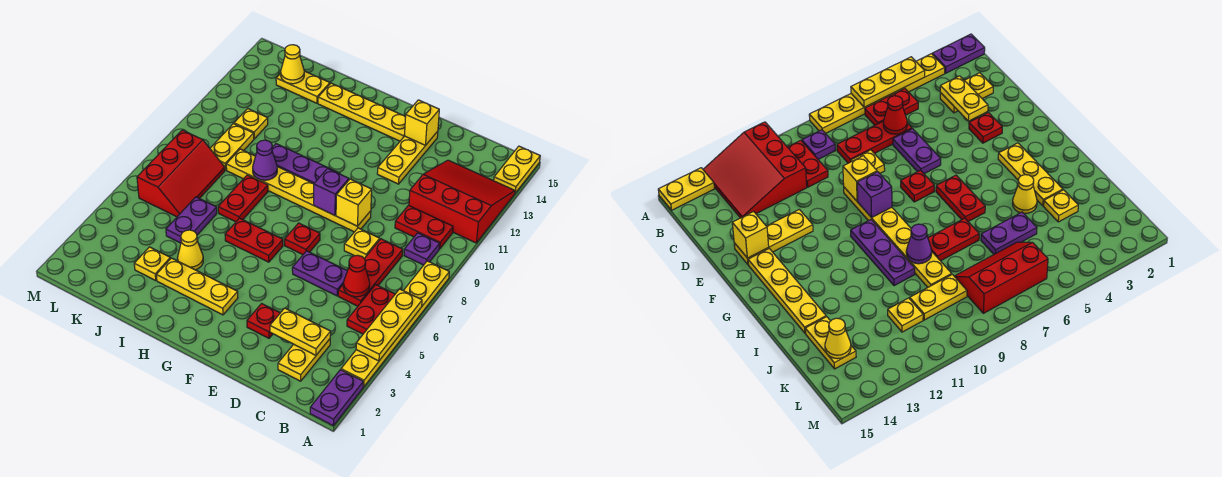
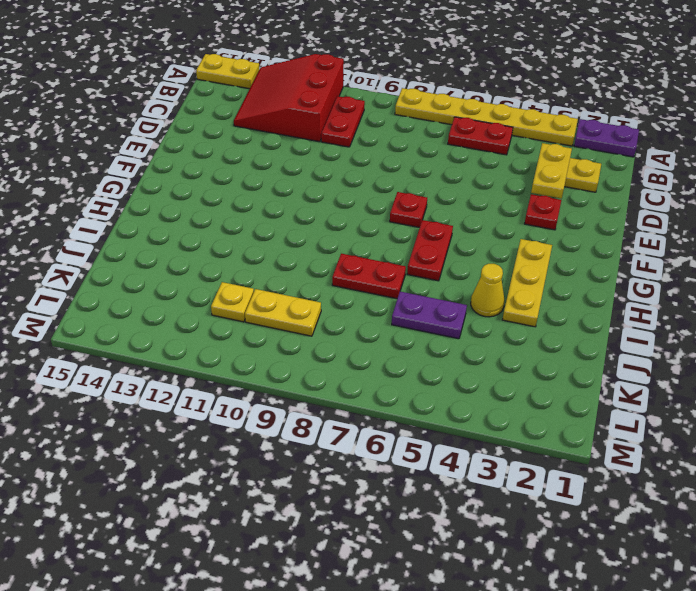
none -> purple plate B9 level 1
none -> red plate C6:C8 level 1
none -> purple plate D6:E6 level 1
none -> yellow plate D8 level 1

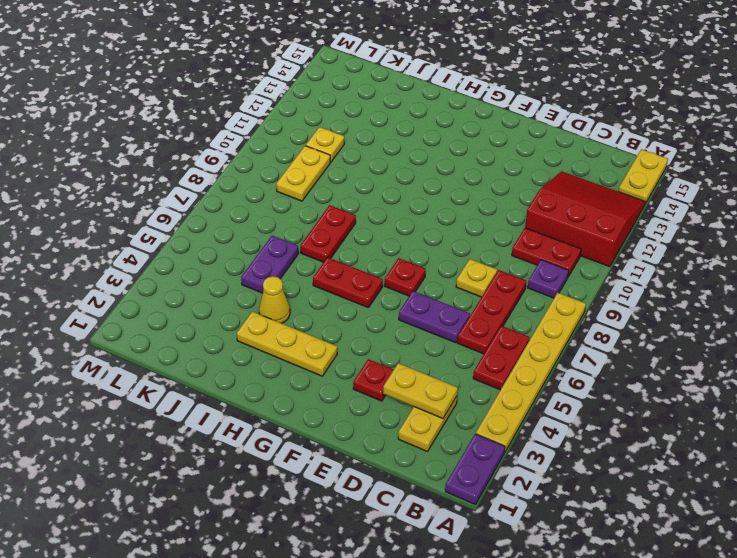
none -> yellow plate E9:J9 level 1
none -> yellow plate E12:E14 level 1
none -> yellow plate F14:I14 level 1
none -> purple plate G10:I10 level 1

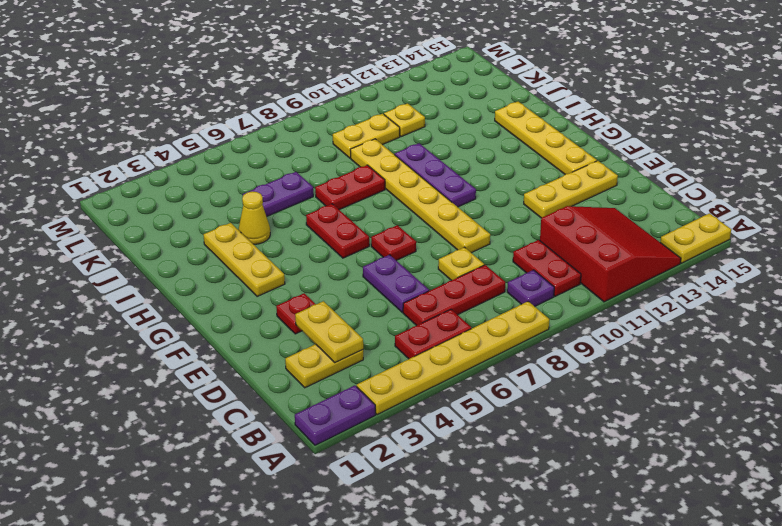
none -> yellow plate J3 level 1
none -> yellow plate J14:K14 level 1
none -> red slope K6:L8 level 1 top L
none -> yellow plate A4:A6 level 2

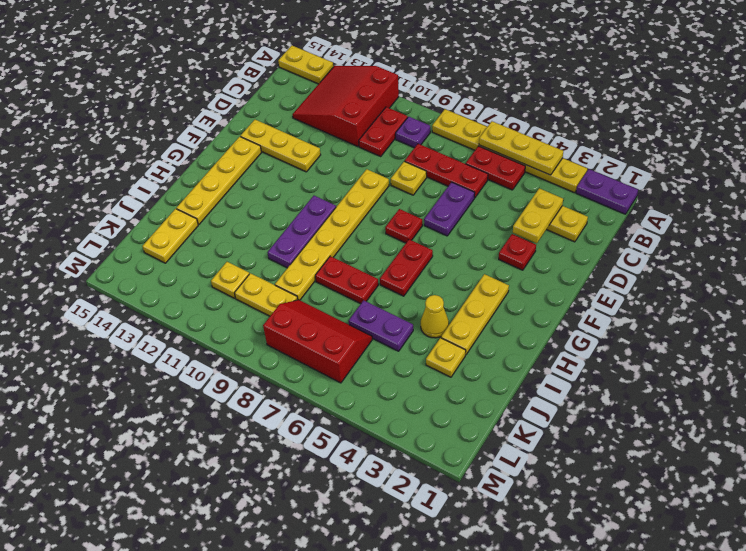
none -> red cone C6 level 2
none -> yellow brick E9 level 2
none -> yellow brick E14 level 2
none -> purple brick F9 level 2

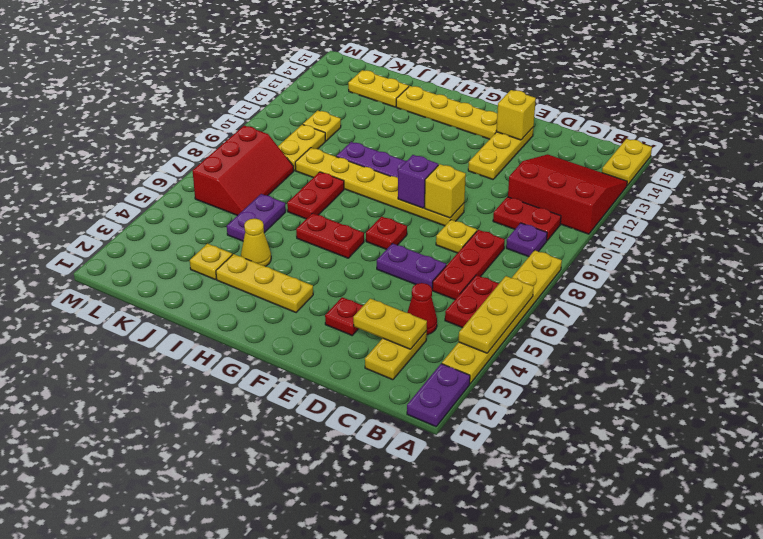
red cone C4 level 1 -> red cone C6 level 2
none -> purple cone I9 level 2
none -> yellow cone K14 level 2

